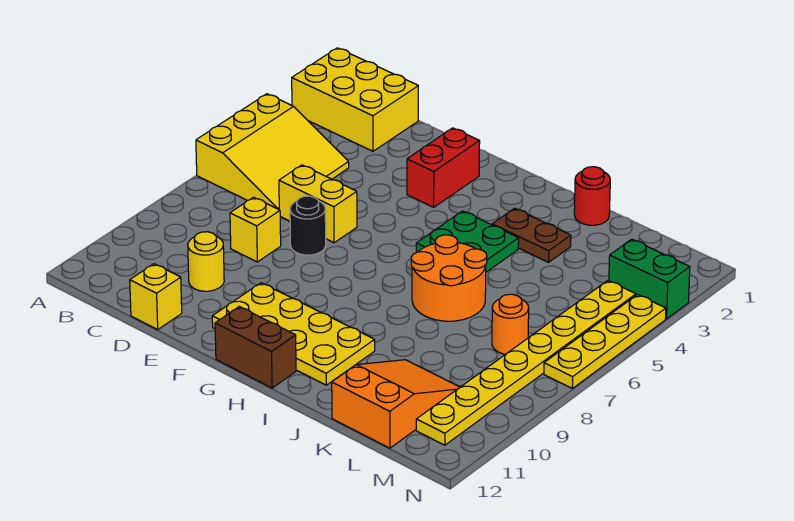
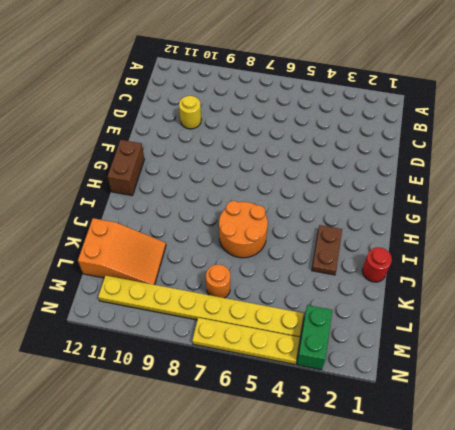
none -> yellow brick A1:C2 level 1
none -> yellow slope A4:C6 level 1 top A
none -> yellow brick D6:E6 level 1

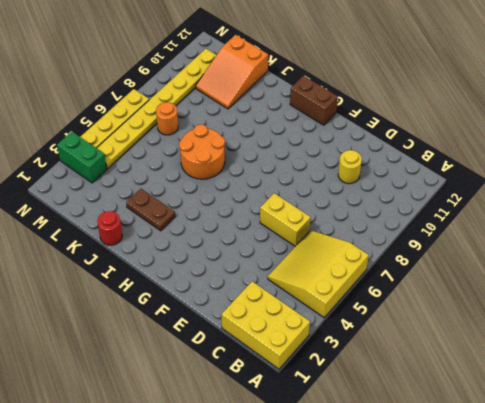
none -> yellow brick D8 level 1
none -> yellow brick D12 level 1
none -> black round brick E7 level 1

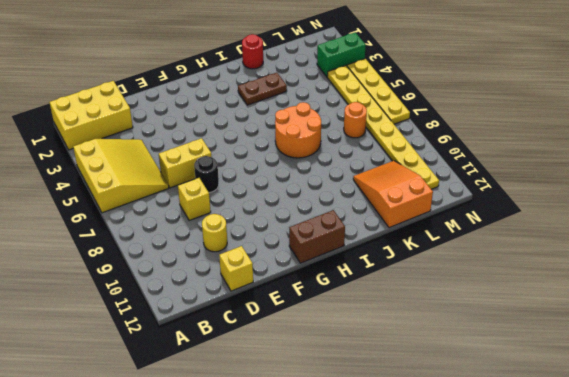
none -> red brick F2:F3 level 1
none -> yellow plate F10:I11 level 1
none -> green plate H4:I5 level 1

